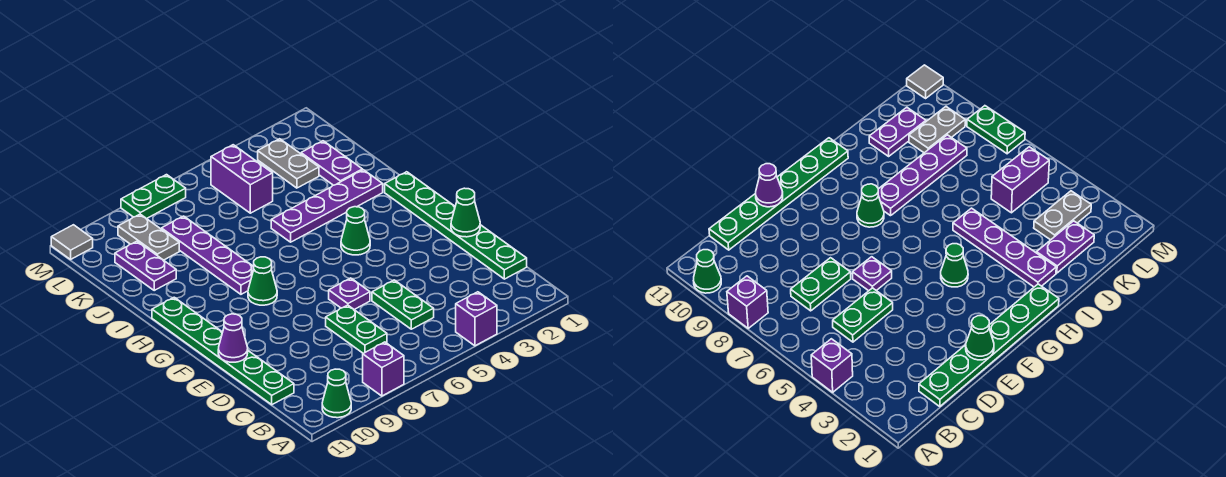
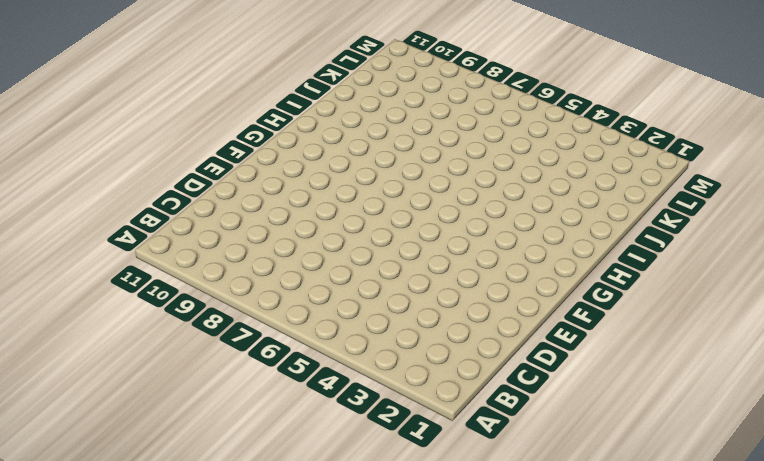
none -> purple brick A4 level 1
none -> purple brick A8 level 1
none -> green cone A10 level 1

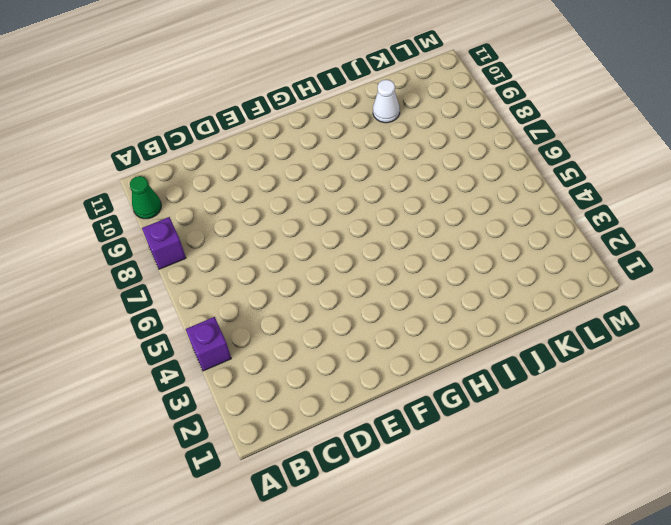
white cone J10 level 1 -> purple plate J10:K10 level 1
none -> green plate C1:H1 level 1
none -> green plate C5:D5 level 1
none -> green plate C7:D7 level 1

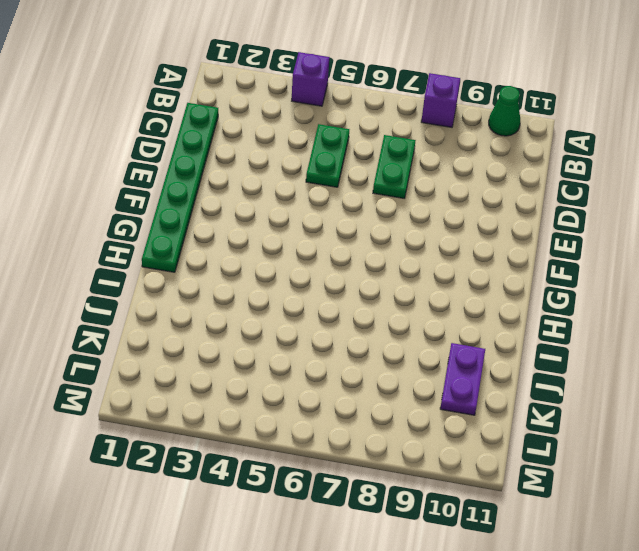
none -> green plate C11:H11 level 1
none -> purple plate E6 level 1
none -> green cone G4 level 1

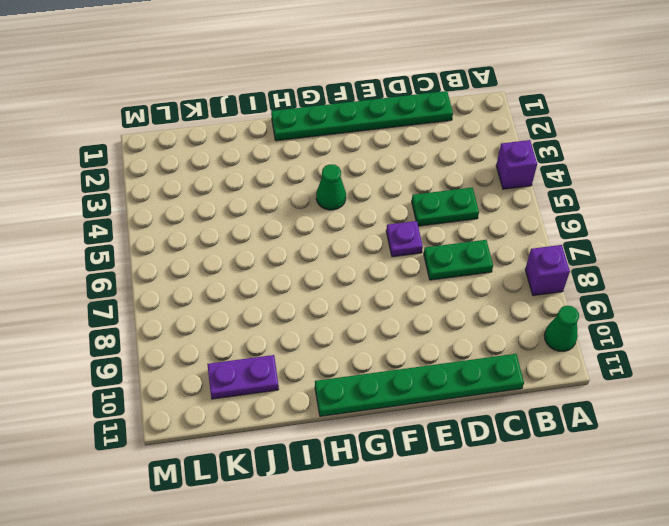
none -> green cone G8 level 1
none -> purple plate H8:K8 level 1
none -> purple plate I2:I5 level 1

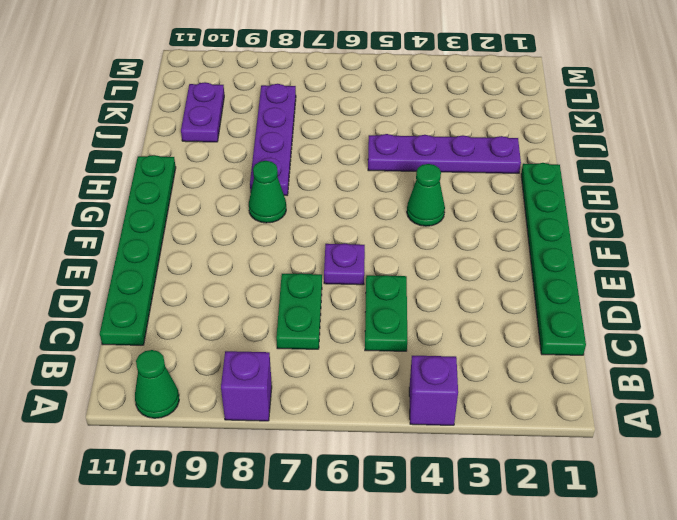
none -> purple plate J2:K2 level 1
none -> grey plate K3:L3 level 1
none -> purple brick K5:L5 level 1

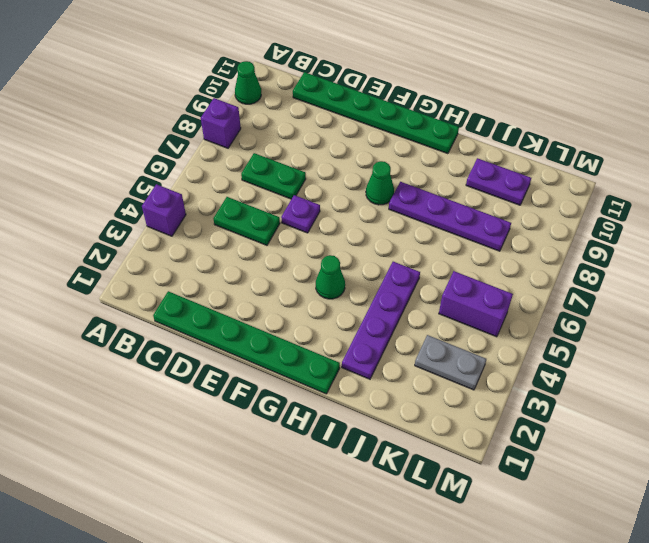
none -> purple plate J2:K2 level 1
none -> grey plate K9:L9 level 1
none -> green plate M7:M8 level 1

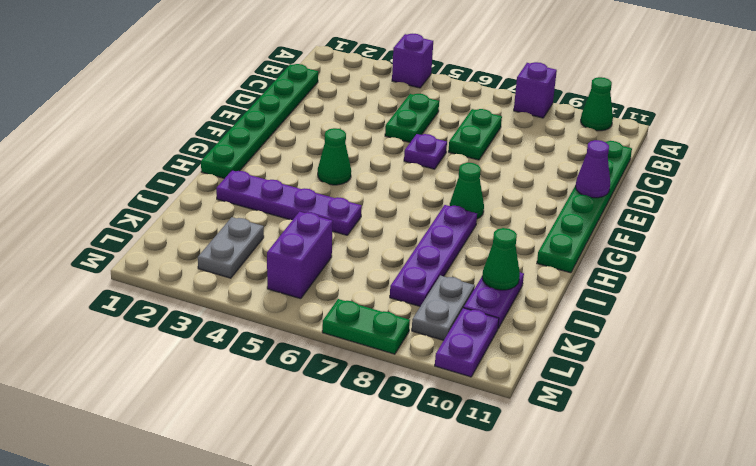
green cone J10 level 2 -> green cone E1 level 2
purple plate L10:M10 level 1 -> purple plate J2:K2 level 1
none -> grey tile M11 level 1

